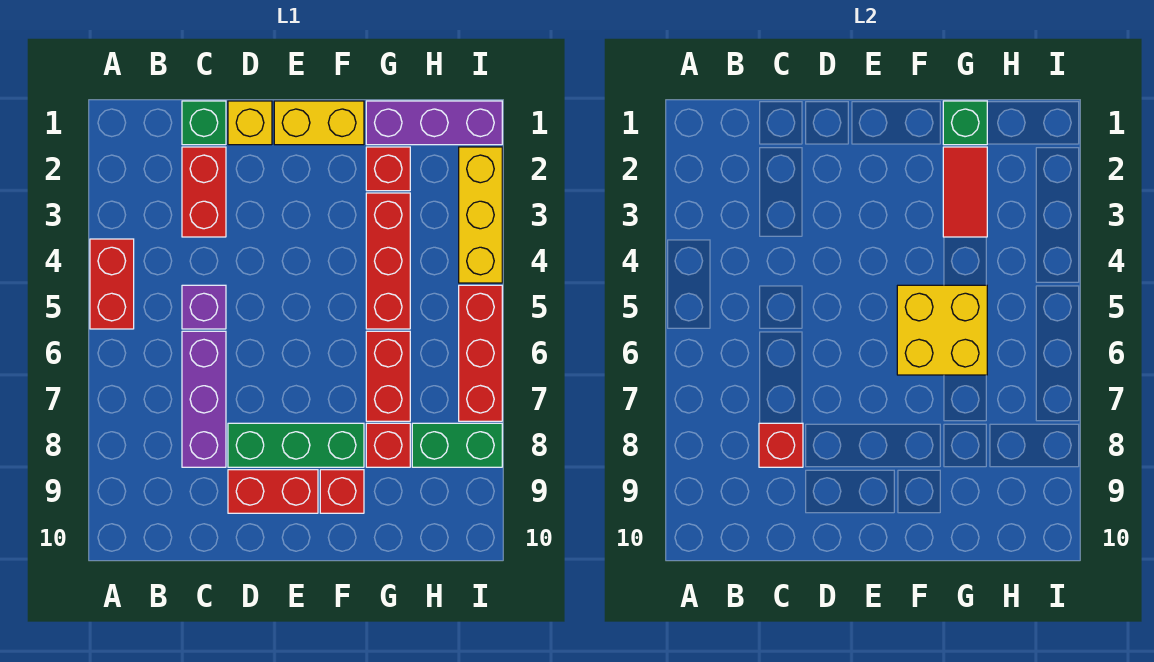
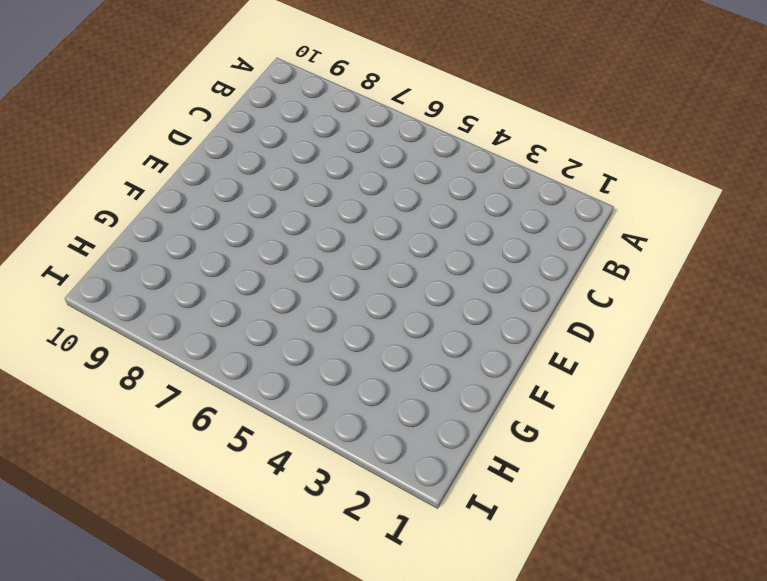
none -> red brick A4:A5 level 1
none -> green brick C1 level 1
none -> red brick C2:C3 level 1

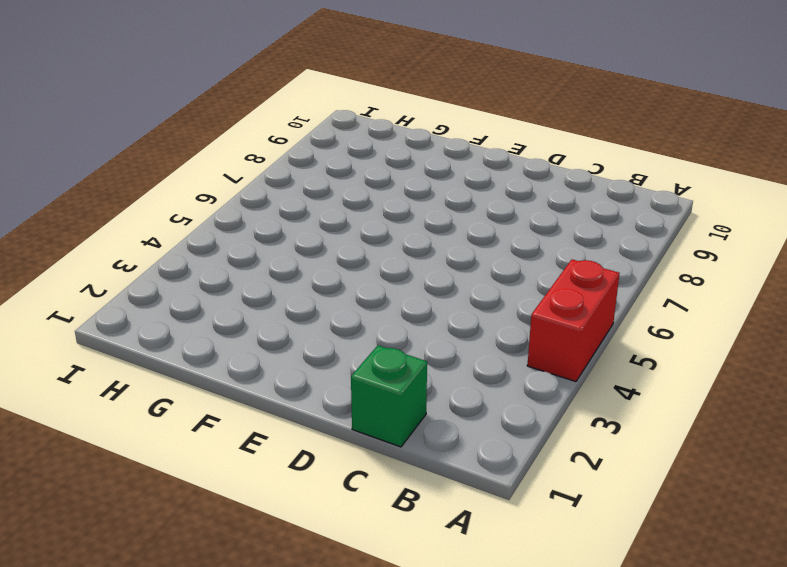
none -> red brick C2:C3 level 1
none -> purple brick C5 level 1
none -> purple brick C6:C8 level 1

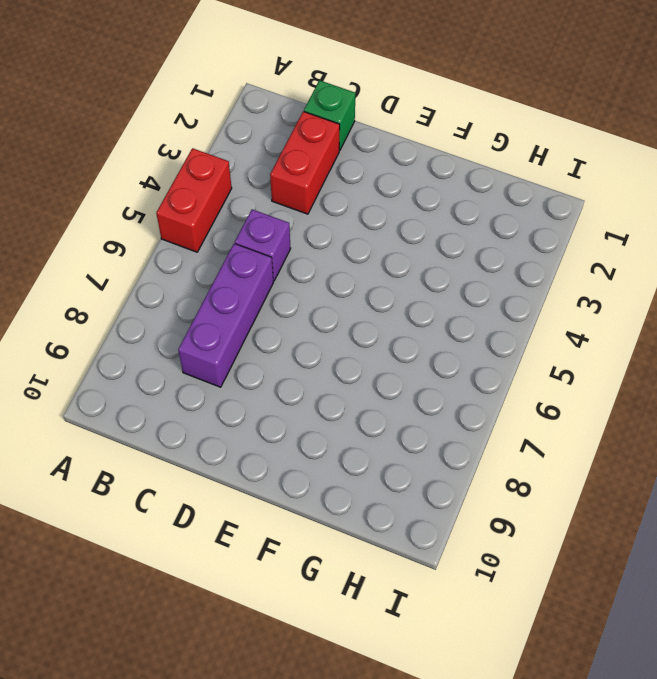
none -> yellow brick D1 level 1
none -> green brick D8:F8 level 1
none -> red brick D9:E9 level 1

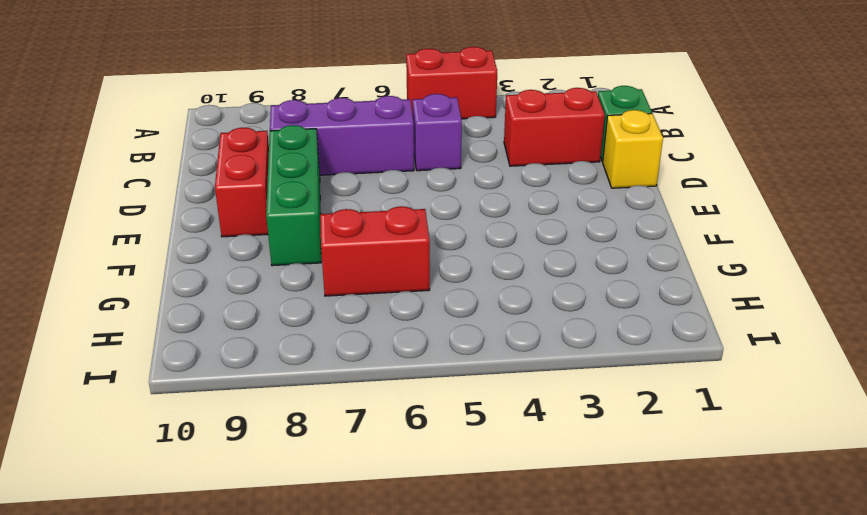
none -> yellow brick E1:F1 level 1
none -> red brick F9 level 1
none -> purple brick G1:I1 level 1

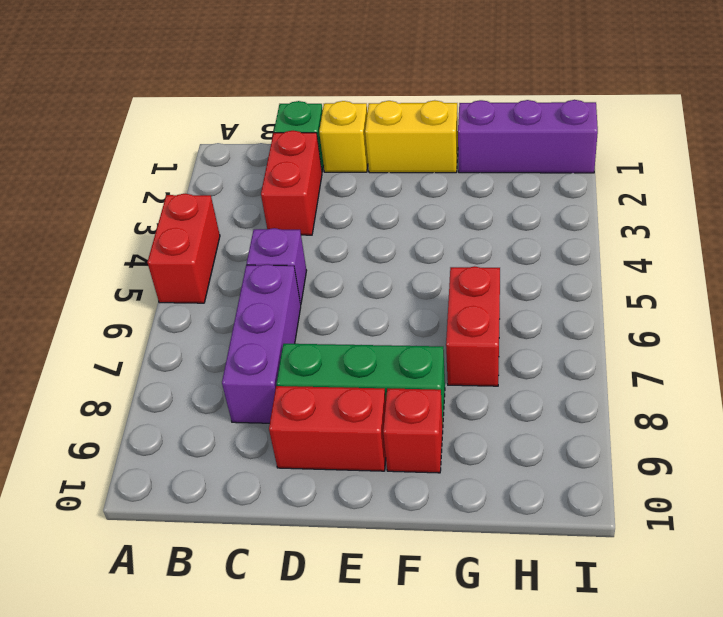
none -> red brick G2 level 1
none -> red brick G3:G5 level 1
none -> red brick G8 level 1

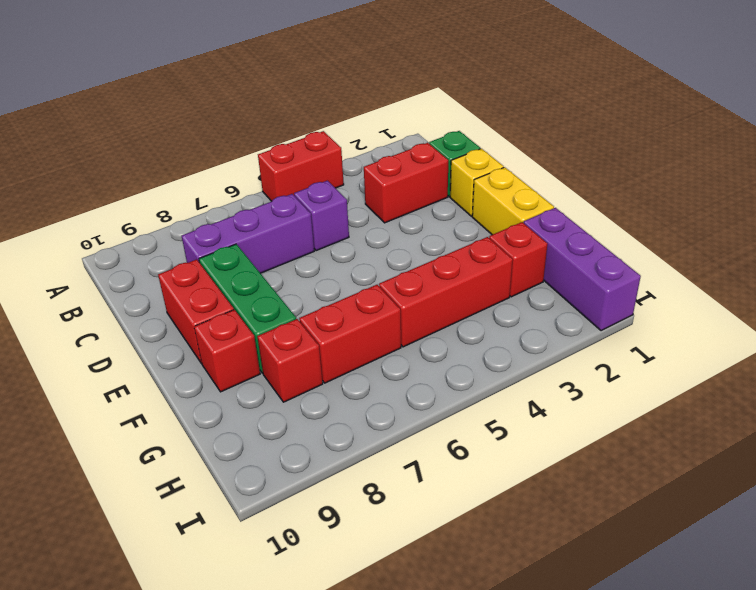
none -> green brick H8:I8 level 1
none -> yellow brick I2:I4 level 1
none -> red brick I5:I7 level 1

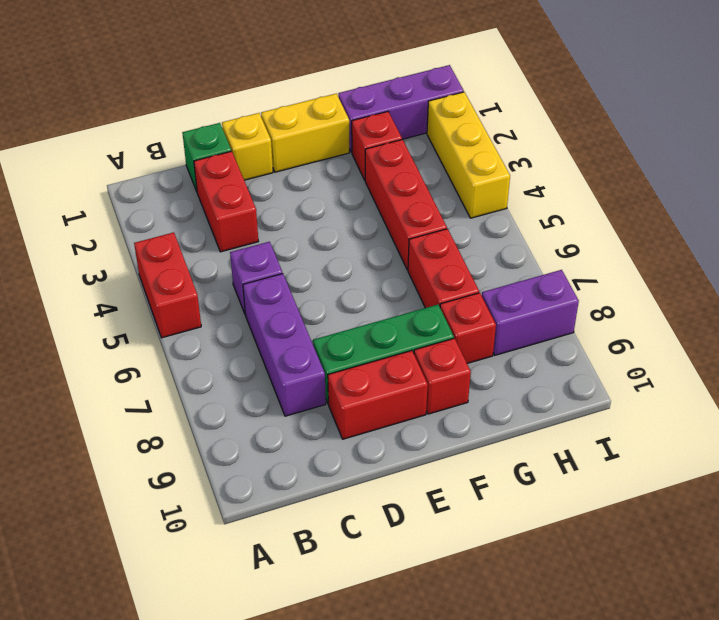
purple brick H8:I8 level 1 -> green brick H8:I8 level 1
none -> red brick I5:I7 level 1
none -> red brick C8 level 2
none -> yellow brick F5:G6 level 2

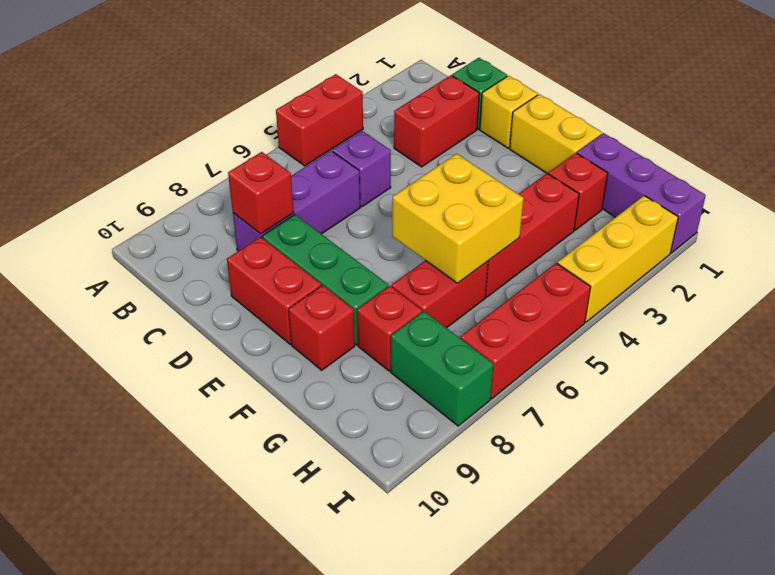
none -> green brick G1 level 2
none -> red tile G2:G3 level 2

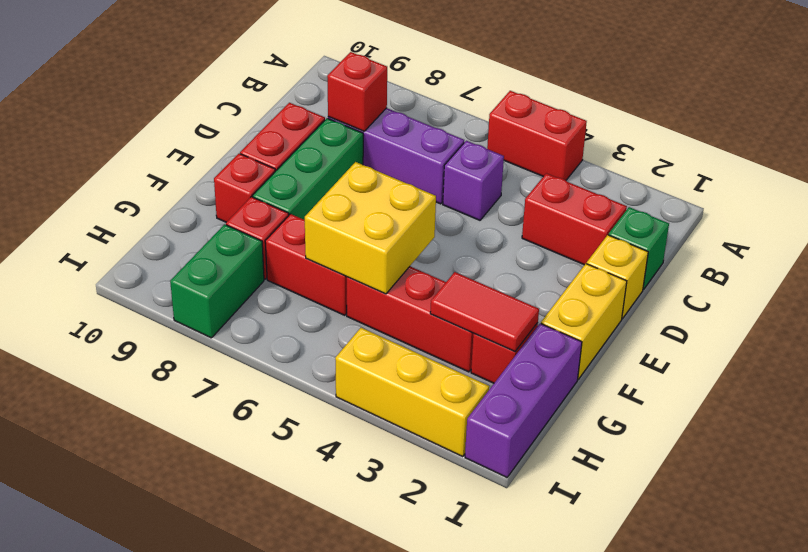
none -> red brick I5:I7 level 1
none -> green brick G1 level 2

